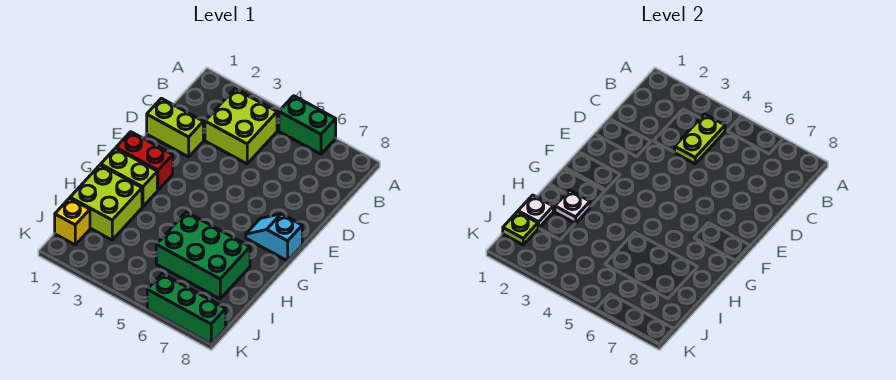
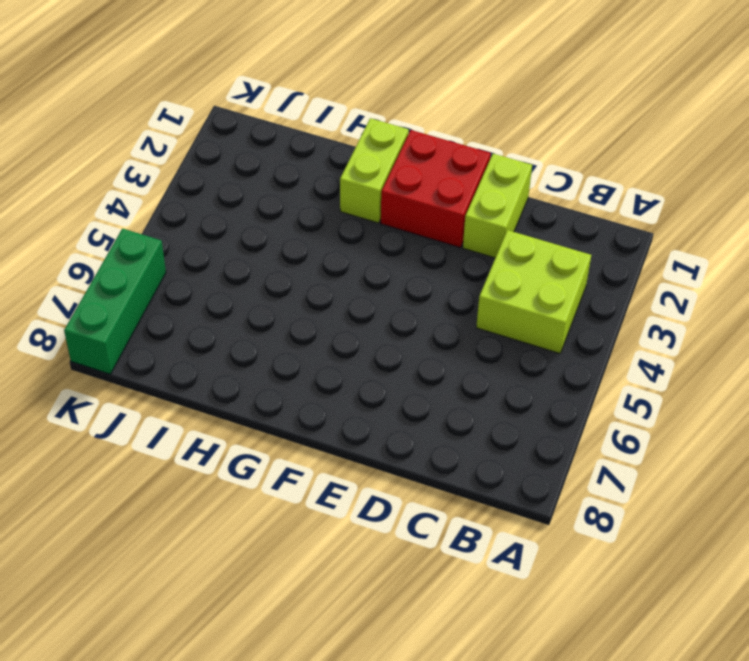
red brick E1:F2 level 1 -> red brick F1:F2 level 1
none -> green brick A5:A6 level 1
none -> cyan slope F7:F8 level 1 top 8
none -> lime brick H1:I2 level 1

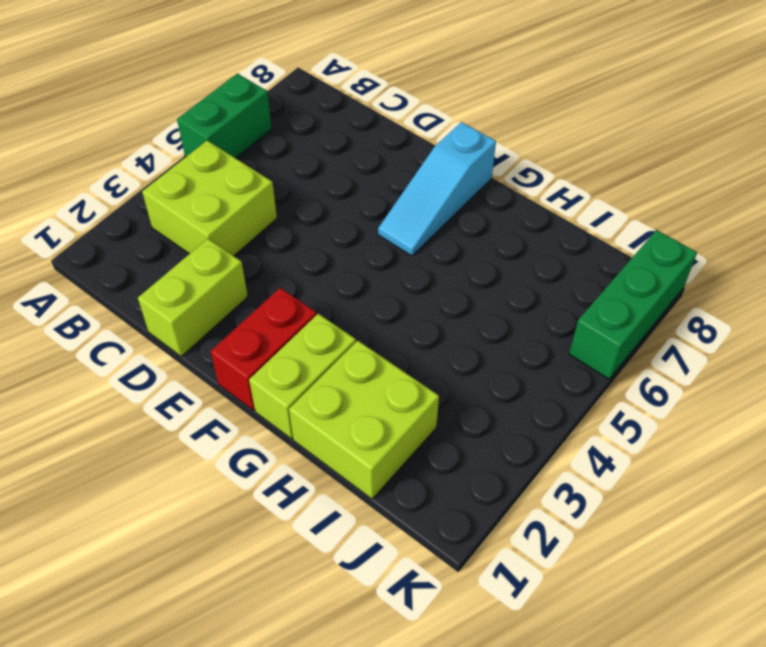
cyan slope F6:F8 level 1 top 8 -> cyan slope F7:F8 level 1 top 8
none -> green brick H5:I7 level 1
none -> yellow brick J1 level 1
none -> lime plate B4:C4 level 2

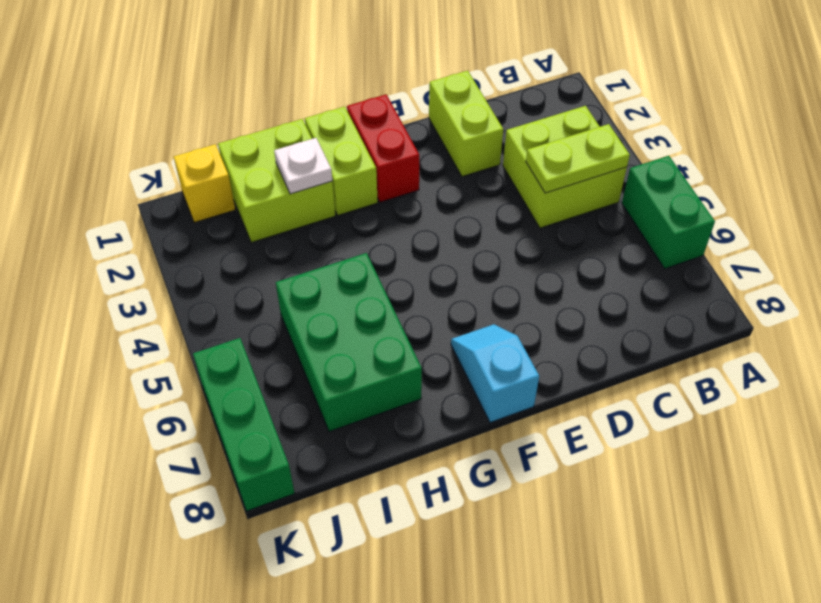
none -> white plate I1 level 2
none -> lime plate J1 level 2

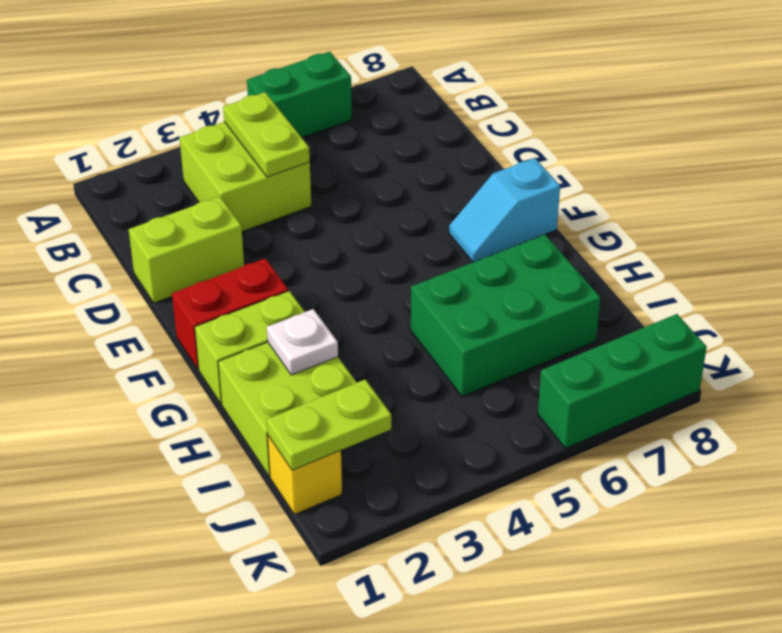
lime plate J1:J2 level 2 -> lime plate J1 level 2
none -> white plate I1 level 2

